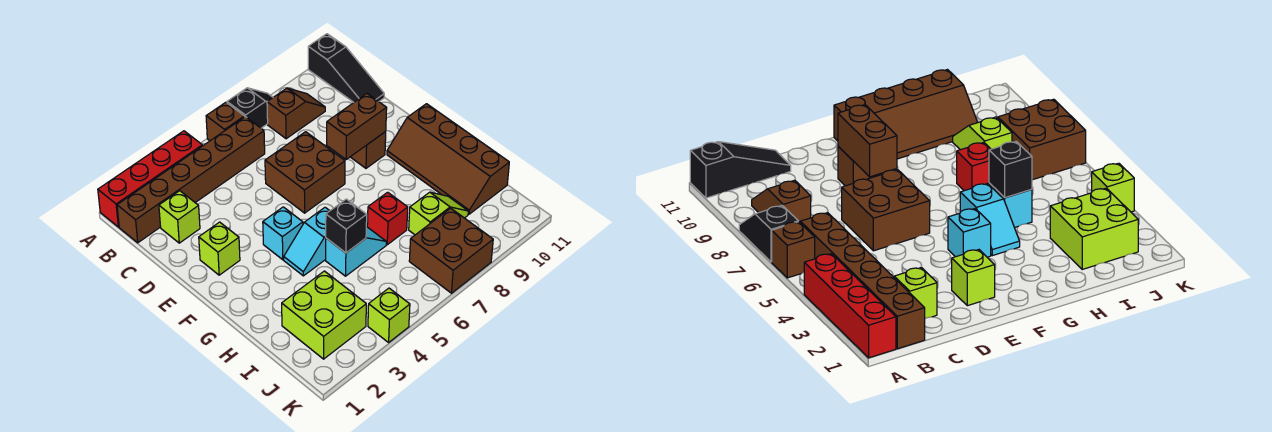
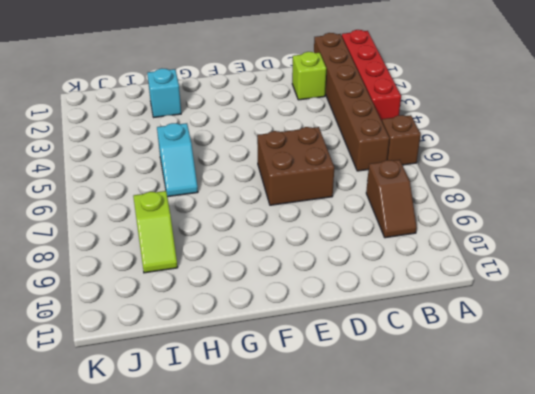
cyan brick H2 level 1 -> cyan brick F4 level 1
none -> black slope A7:A8 level 1 top 7
none -> black slope A11:C11 level 1 top A
none -> lime brick E2 level 1

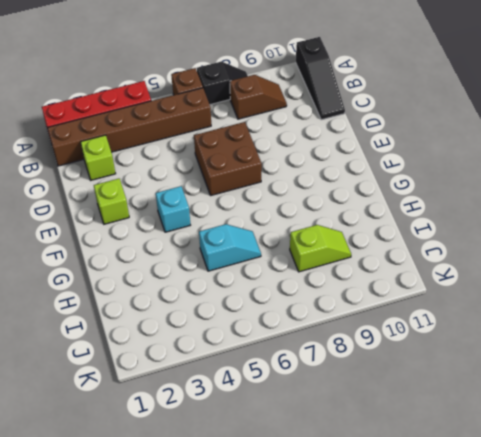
none -> brown brick E9 level 1
none -> brown slope F10:I11 level 1 top 11
none -> cyan slope G4:G5 level 1 top 5

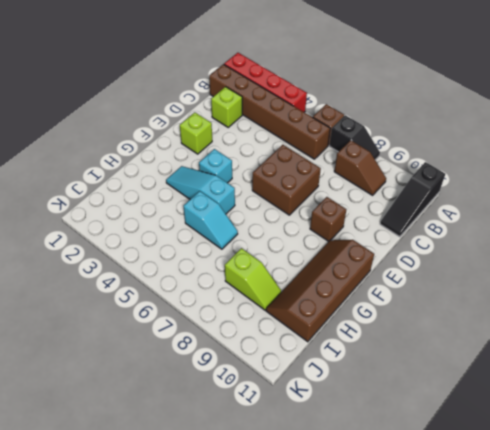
cyan slope G3:G5 level 1 top 5 -> cyan slope G4:G5 level 1 top 5
none -> red brick H7 level 1
none -> lime brick I2:J3 level 1
none -> brown brick J7:K8 level 1

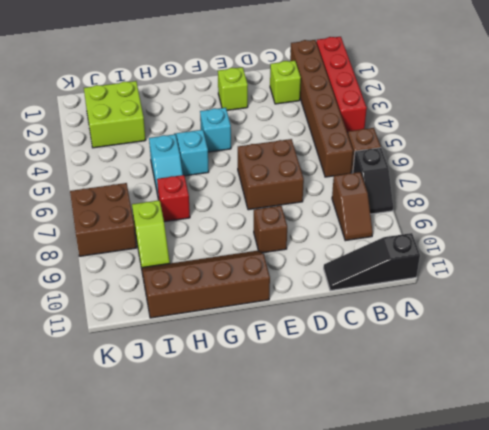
none -> lime brick K4 level 1
none -> brown brick E8:E9 level 2
none -> black brick H5 level 2

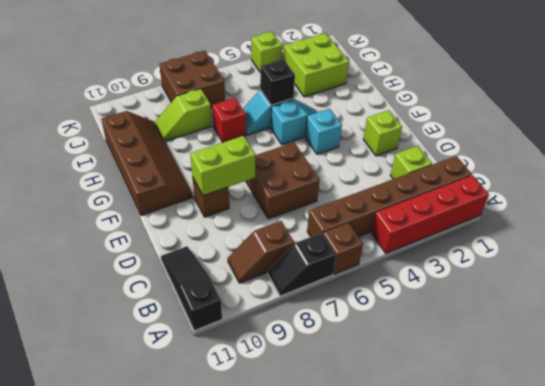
lime brick E8:E9 level 2 -> brown brick E8:E9 level 2

